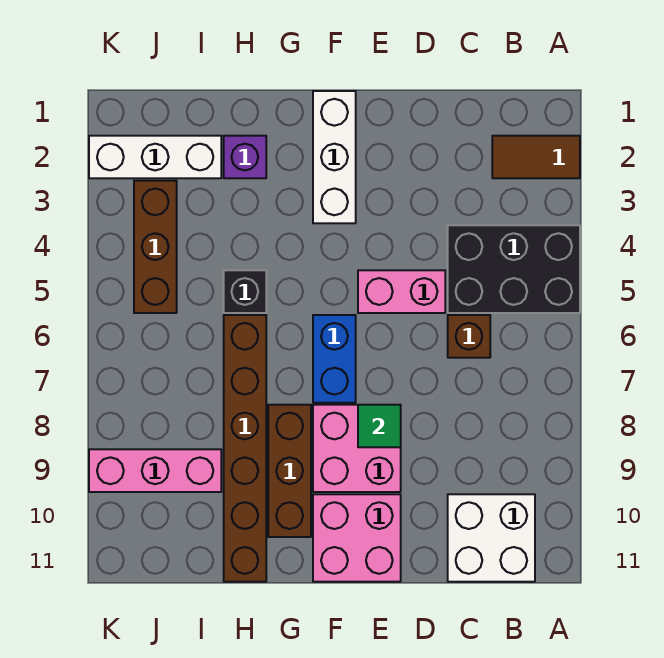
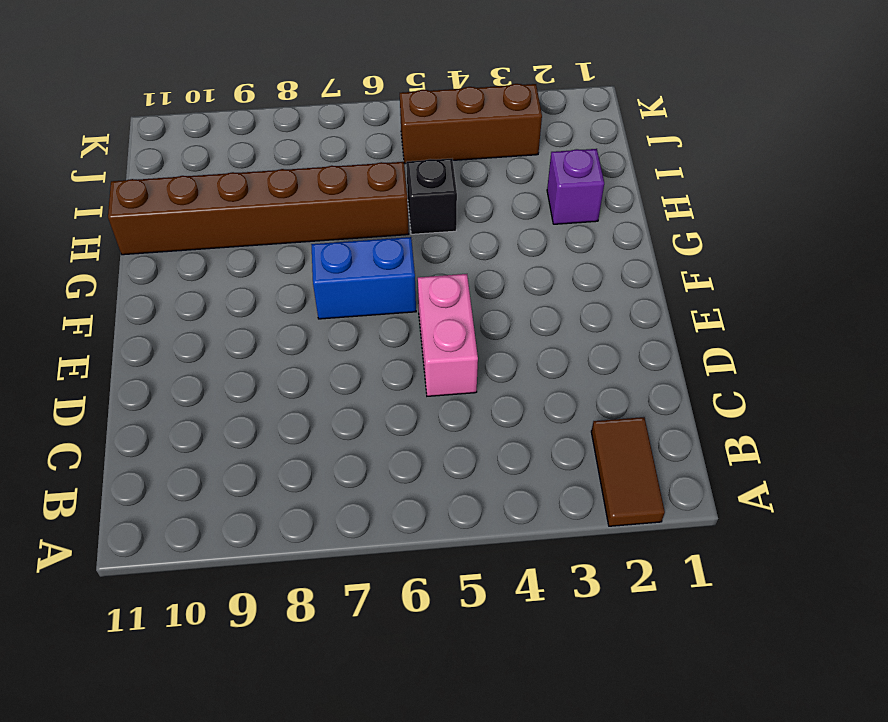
none -> black brick A4:C5 level 1
none -> white brick B10:C11 level 1
none -> brown brick C6 level 1

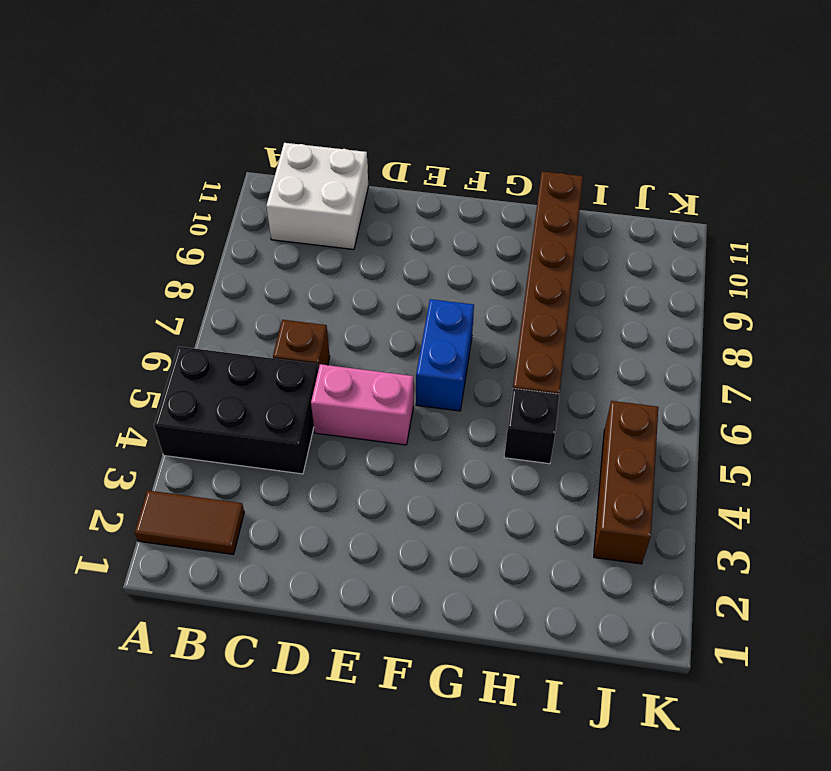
none -> pink brick E8:F9 level 1
none -> pink brick E10:F11 level 1
none -> white brick F1:F3 level 1

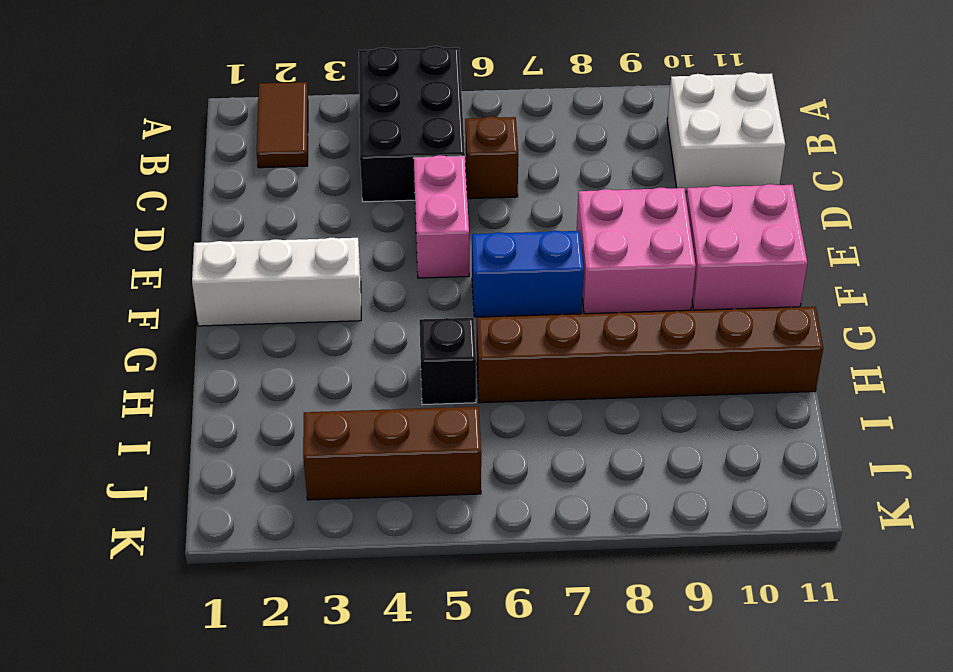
none -> brown brick G8:G10 level 1
none -> purple brick H2 level 1
none -> white brick I2:K2 level 1

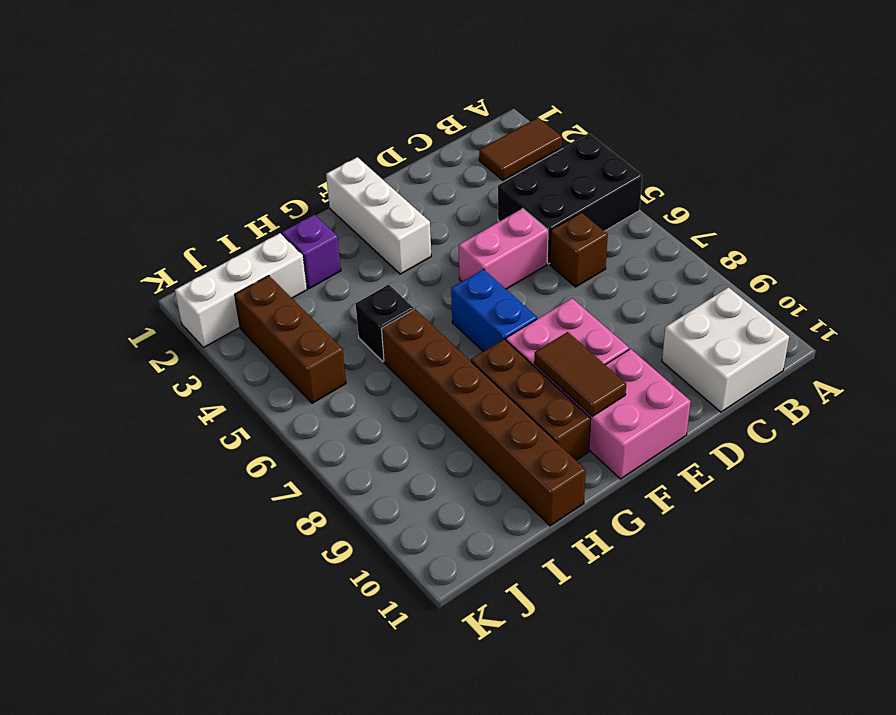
brown tile F9:F10 level 2 -> none
none -> pink brick I9:K9 level 1
none -> green tile E8 level 2

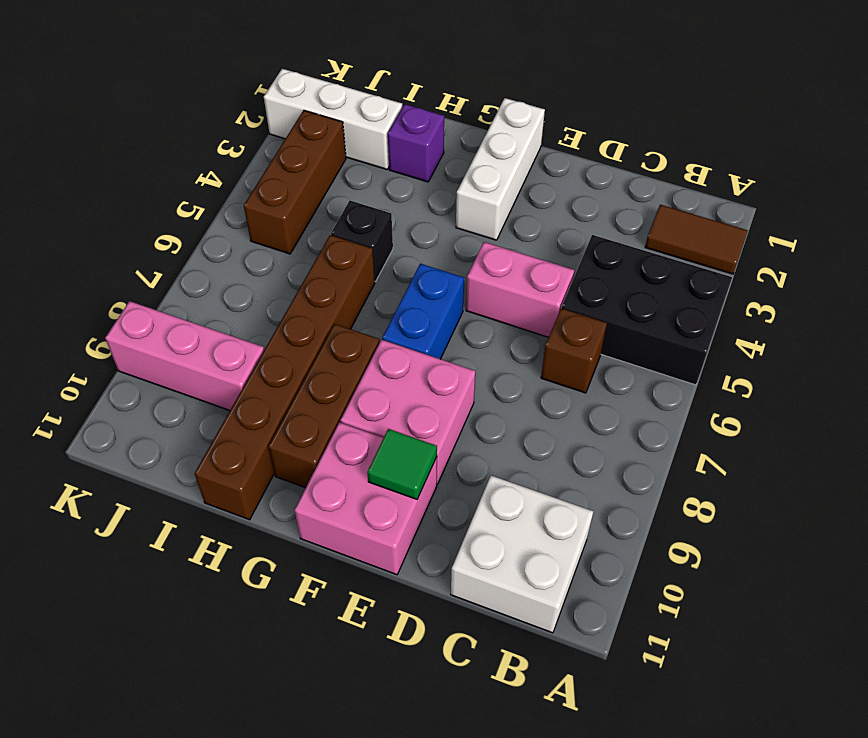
green tile E10 level 2 -> green tile E8 level 2

